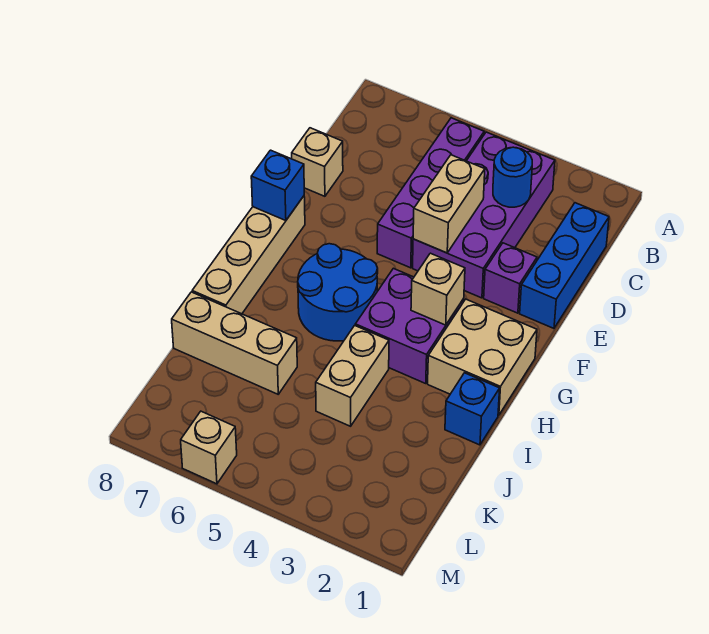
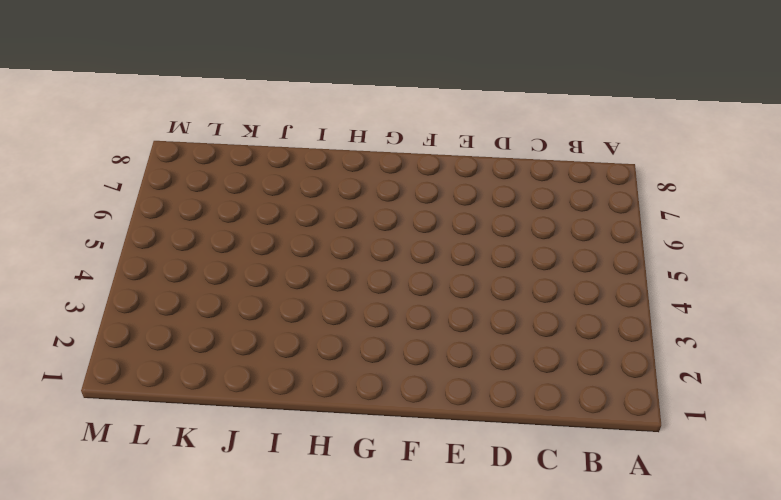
none -> purple brick B3:E4 level 1
none -> purple brick B5:E5 level 1
none -> blue brick C1:E1 level 1

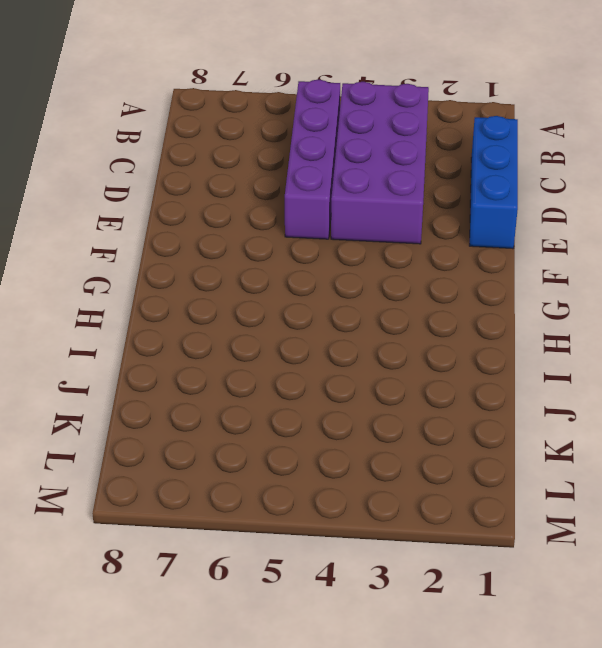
none -> tan brick D8 level 1
none -> purple brick E2 level 1
none -> tan brick F8:I8 level 1

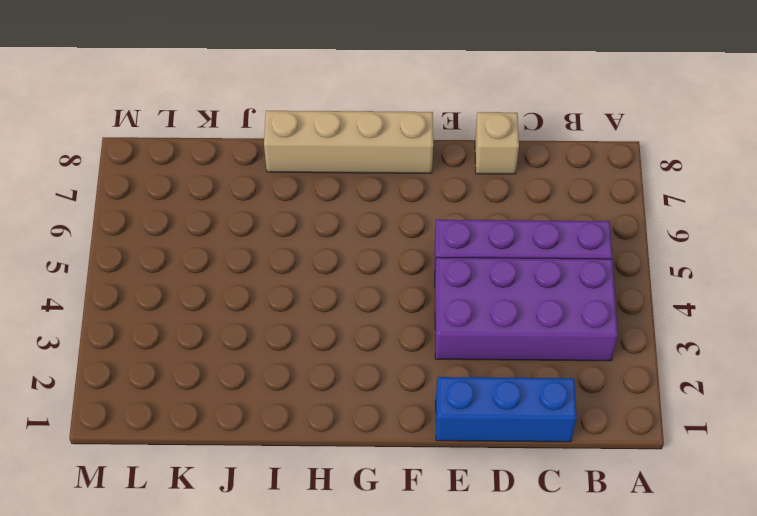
none -> purple brick E2 level 1
none -> tan brick G1:H2 level 1
none -> purple brick G3:H4 level 1

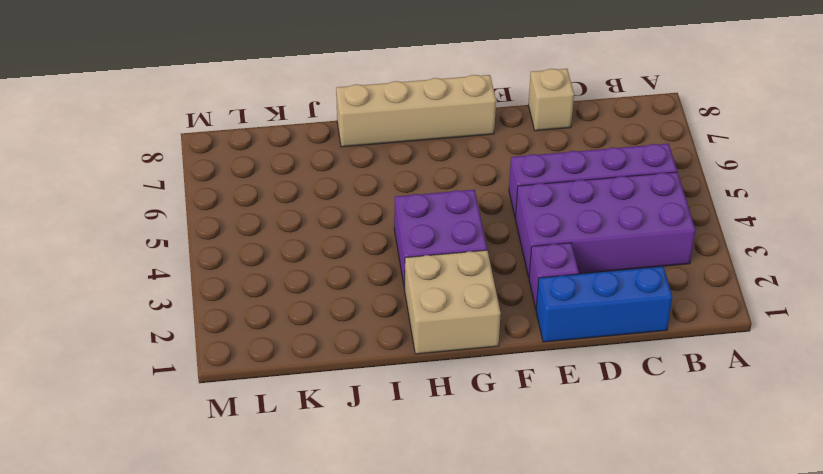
none -> blue round brick G5:H6 level 1
none -> blue brick I1 level 1
none -> tan brick I4:J4 level 1

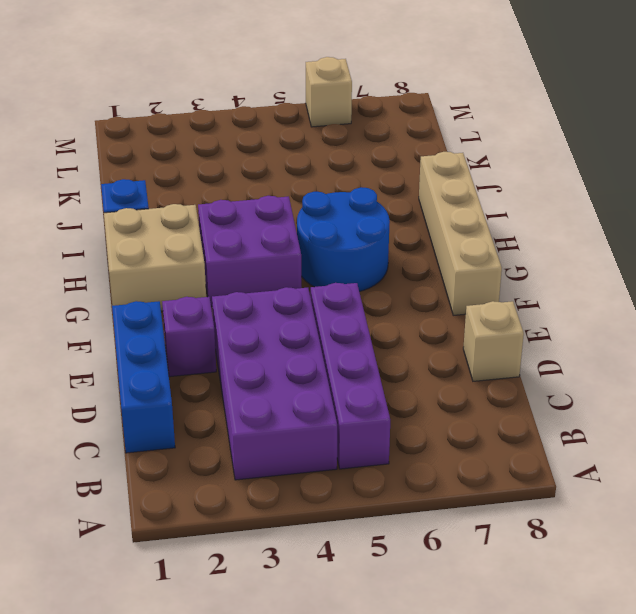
none -> tan brick I4:J4 level 1
none -> tan brick J6:J8 level 1
none -> blue round brick C3 level 2

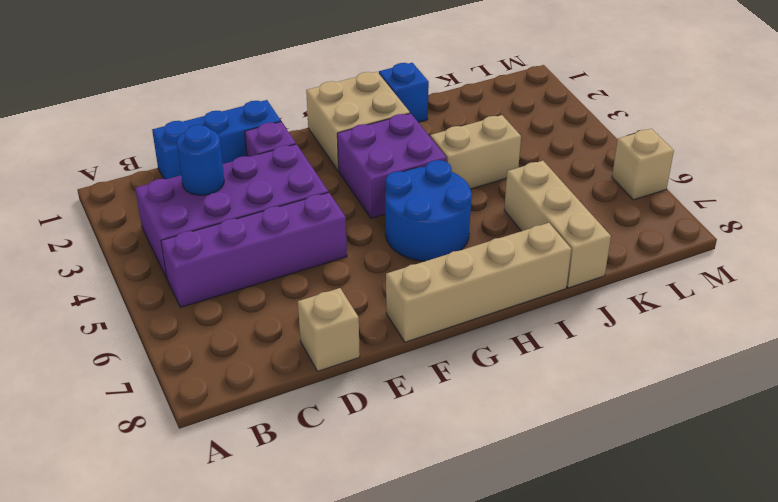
none -> tan brick D4:E4 level 2
none -> blue brick F8 level 2
none -> tan brick G3 level 2

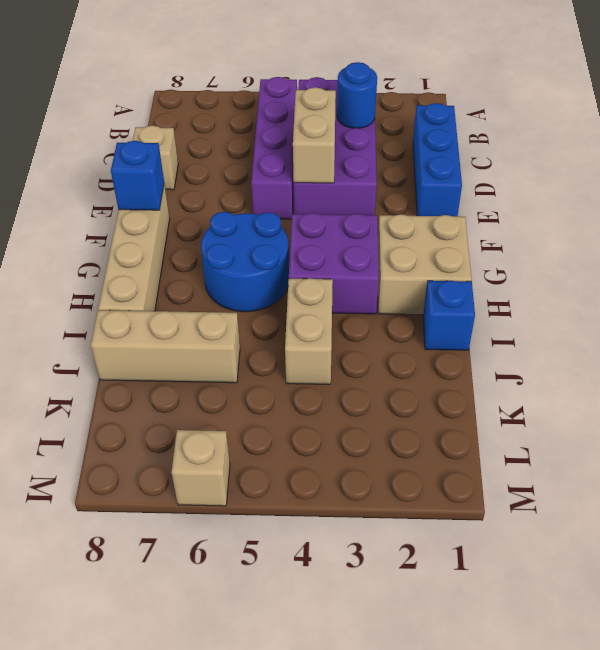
none -> purple brick E2 level 1
none -> tan brick G3 level 2

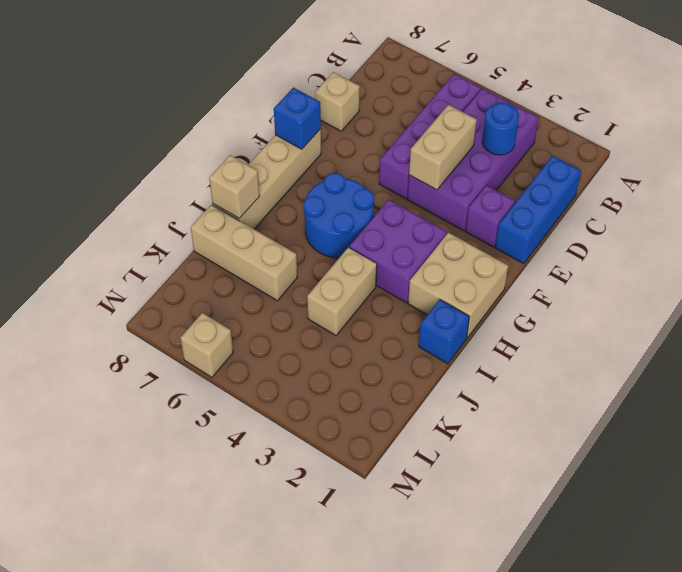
tan brick I8 level 2 -> tan brick G3 level 2

